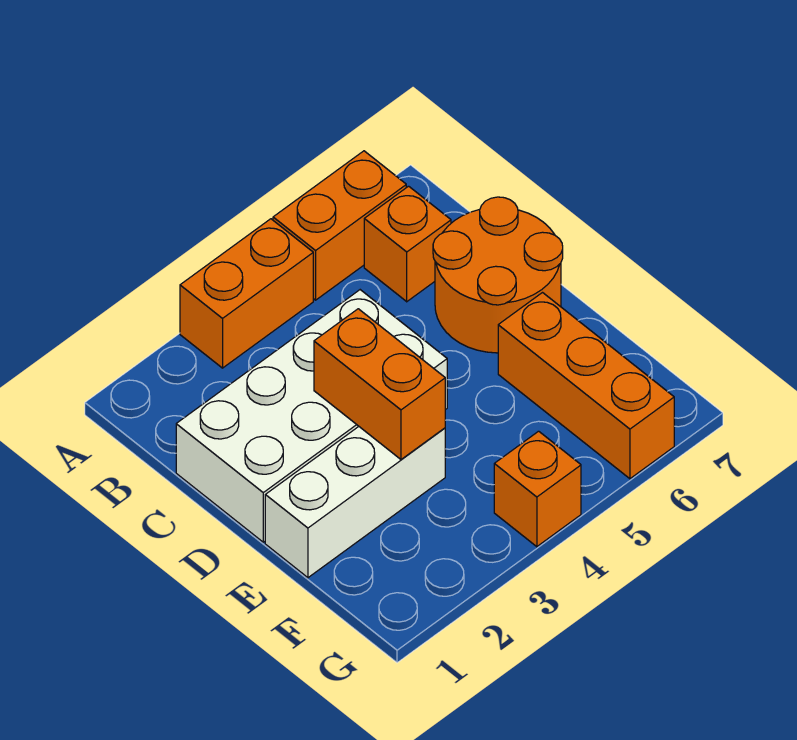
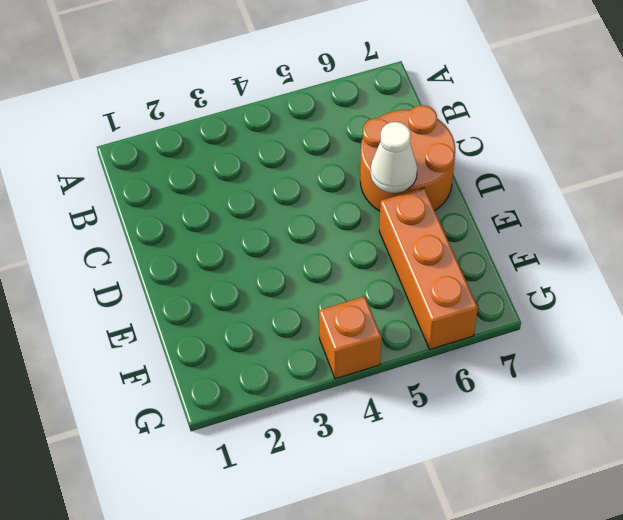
white cone D6 level 2 -> none
none -> orange brick A3:A4 level 1
none -> orange brick A5:A6 level 1

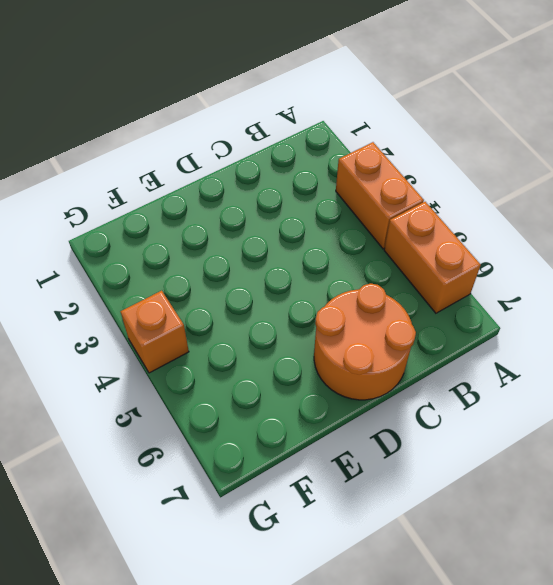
none -> orange brick B6 level 1
none -> white brick C1:D4 level 1

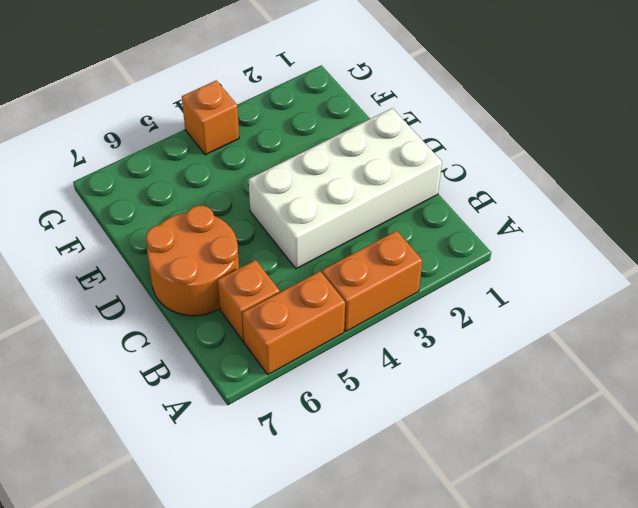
none -> white brick E1:E3 level 1
none -> orange brick E6:G6 level 1

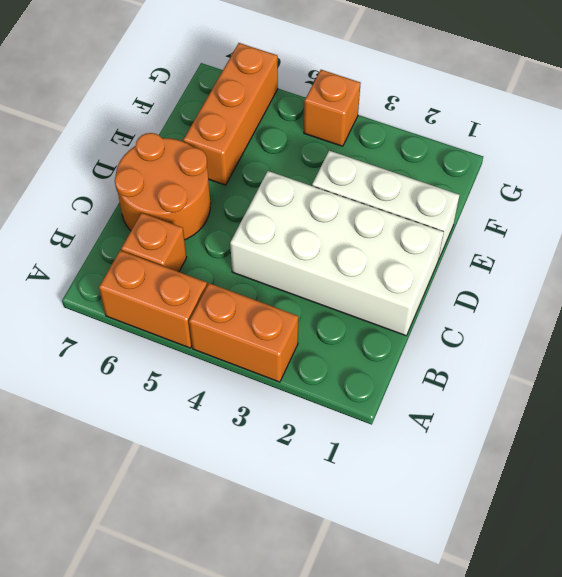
none -> orange brick D3:E3 level 2

